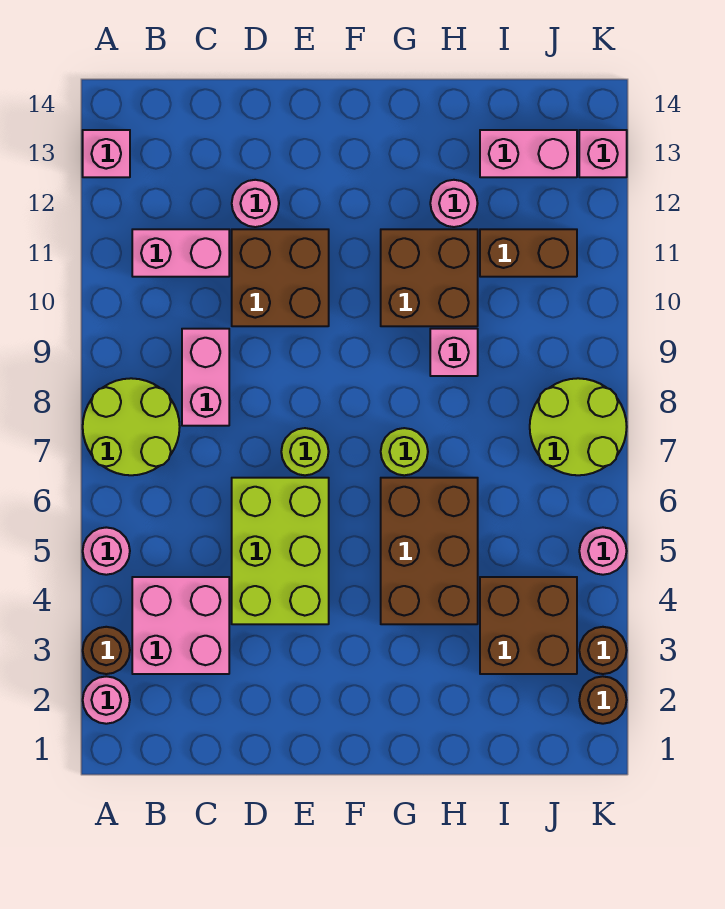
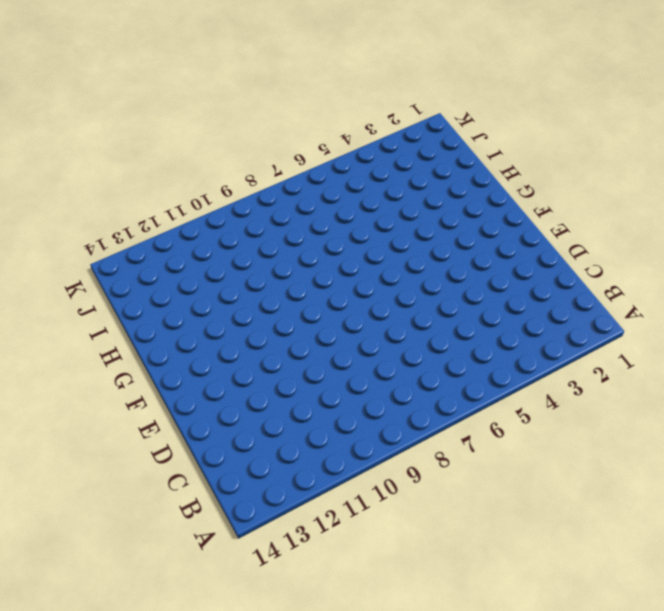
none -> pink round brick A2 level 1
none -> brown round brick A3 level 1
none -> pink round brick A5 level 1

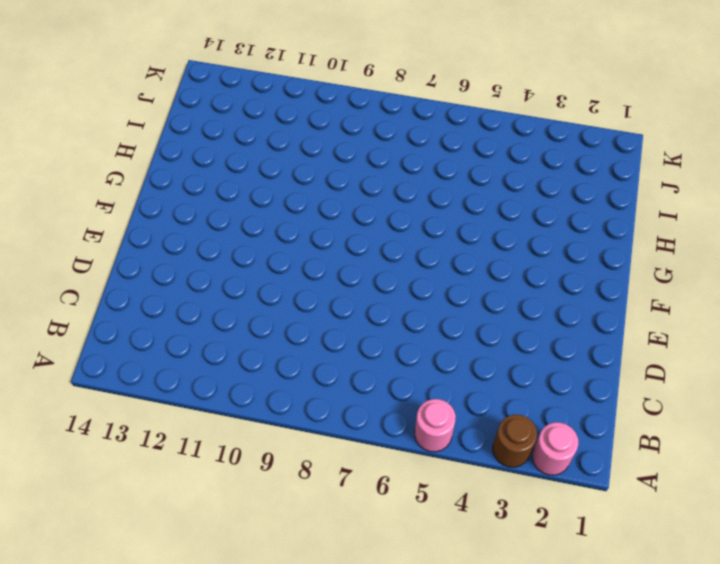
none -> lime round brick A7:B8 level 1
none -> pink brick A13 level 1
none -> pink brick B3:C4 level 1

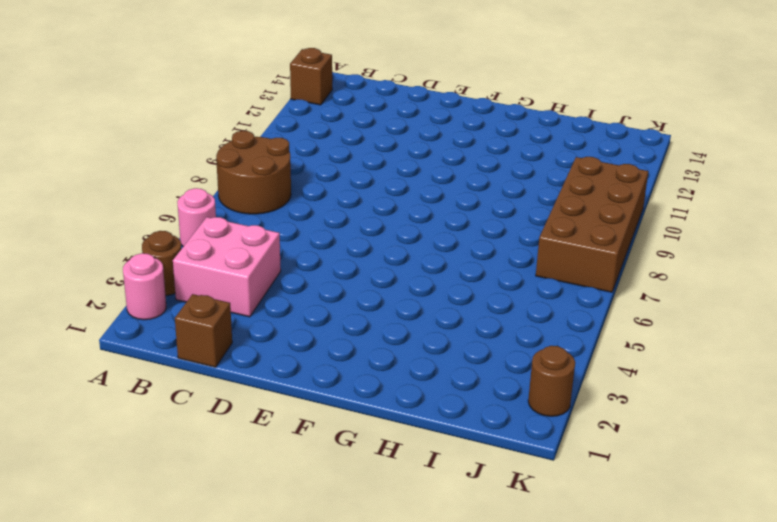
brown round brick A7:B8 level 1 -> lime round brick A7:B8 level 1
brown brick A13 level 1 -> pink brick A13 level 1
brown brick C1 level 1 -> none
brown brick J7:K10 level 1 -> lime round brick J7:K8 level 1
none -> pink brick B11:C11 level 1
none -> pink brick C8:C9 level 1
none -> lime brick D4:E6 level 1

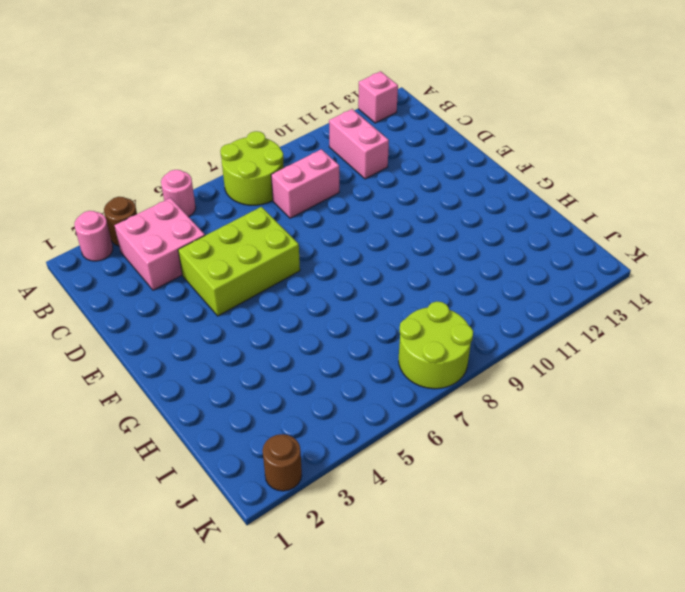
none -> brown brick D10:E11 level 1
none -> pink round brick D12 level 1
none -> lime round brick E7 level 1

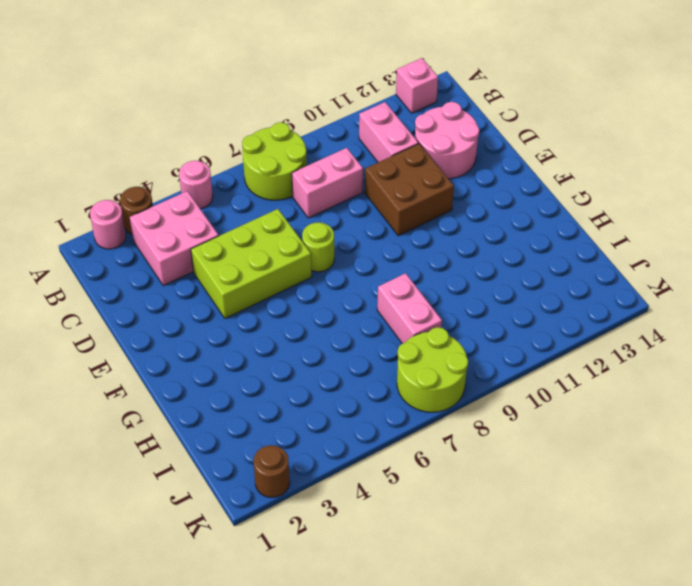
pink round brick C12:D13 level 1 -> pink round brick D12 level 1
pink brick H8:I8 level 1 -> pink brick I13:J13 level 1
none -> brown brick G4:H6 level 1
none -> lime round brick G7 level 1
none -> brown brick G10:H11 level 1

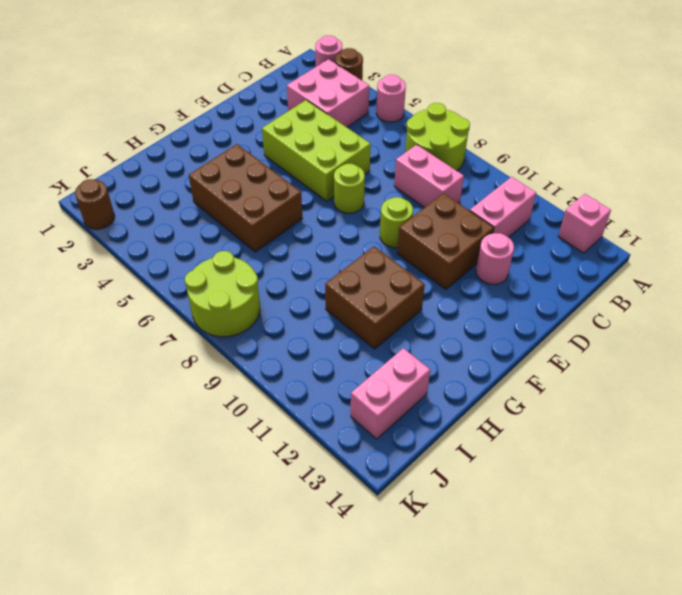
lime round brick E9 level 1 -> lime round brick G7 level 1
none -> pink brick H9 level 1
none -> pink round brick H12 level 1
none -> brown brick I3:J4 level 1

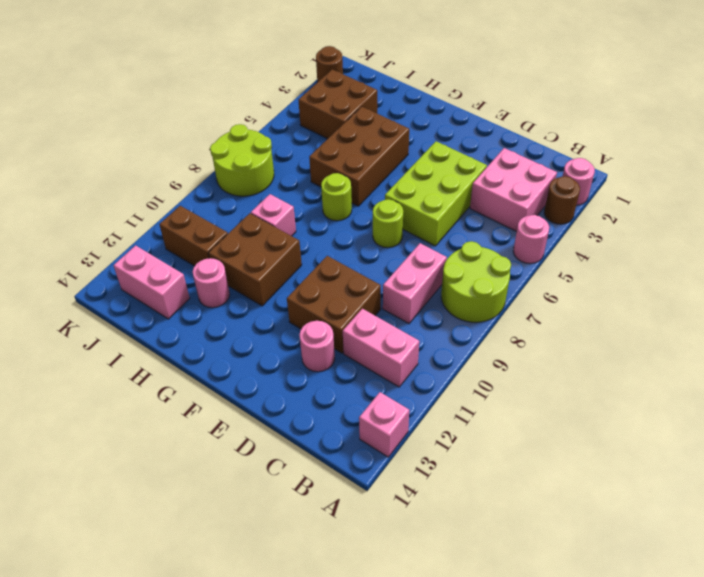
none -> brown round brick K3 level 1
none -> pink round brick K5 level 1
none -> pink brick K13 level 1

